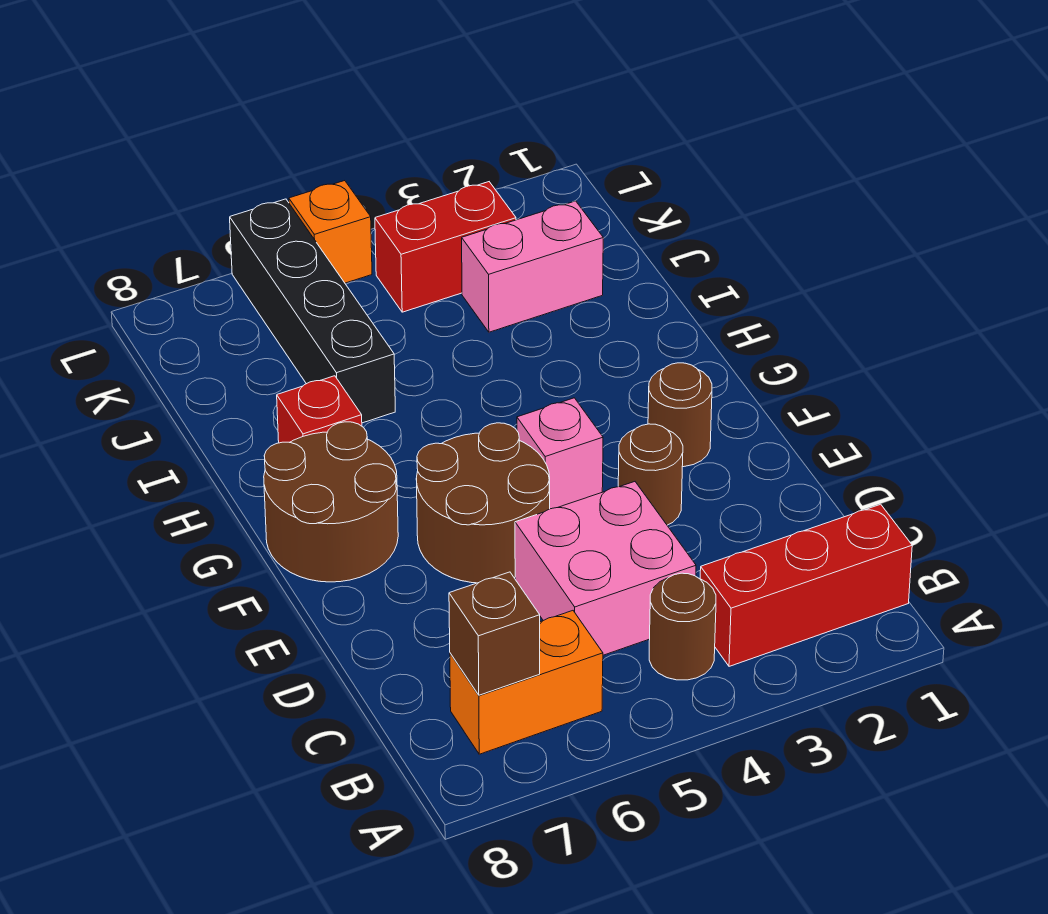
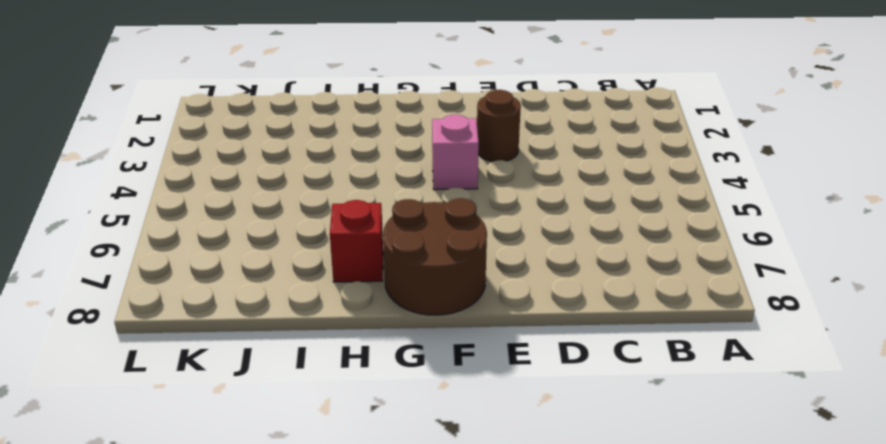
none -> red brick B1:B3 level 1
none -> brown round brick B4 level 1
none -> orange brick B6:B7 level 1

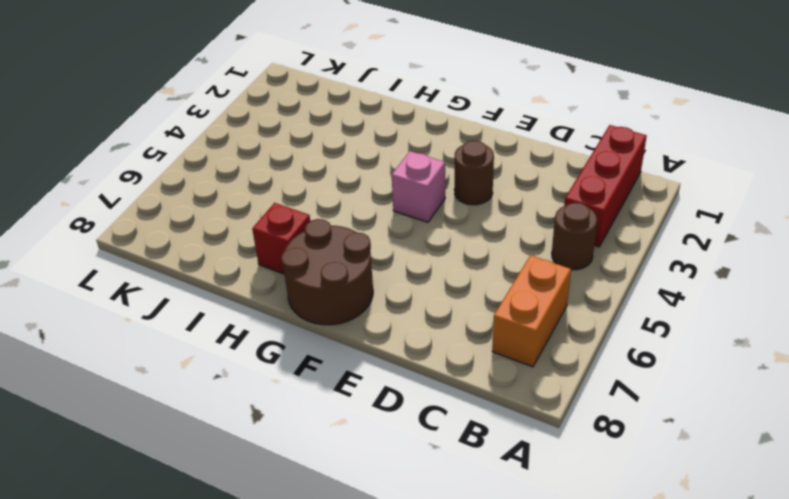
none -> pink brick C4:D5 level 1
none -> brown round brick E5:F6 level 1
none -> brown round brick F2 level 1

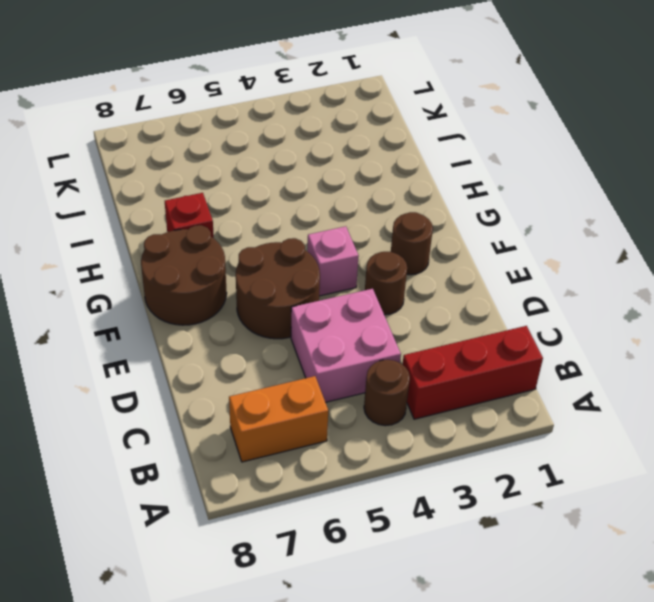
none -> black brick I6:L6 level 1
none -> pink brick J2:J3 level 1
none -> red brick K3:K4 level 1

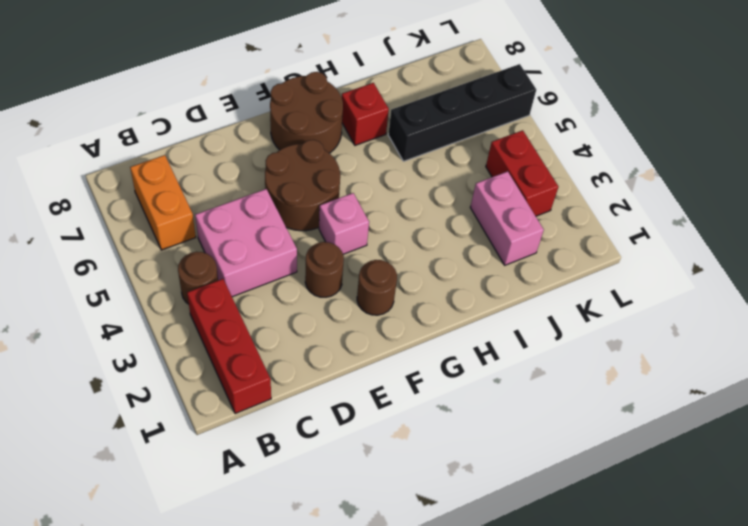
none -> orange brick L5 level 1
none -> brown brick B7 level 2

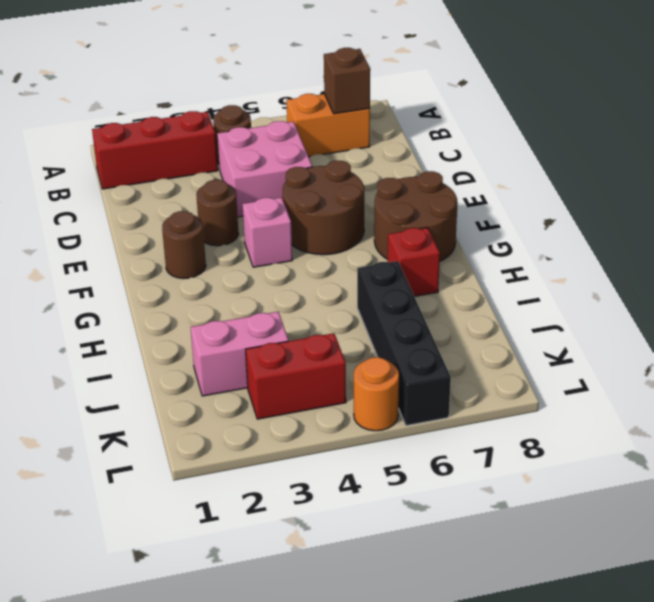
orange round brick L5 level 1 -> orange brick L5 level 1

